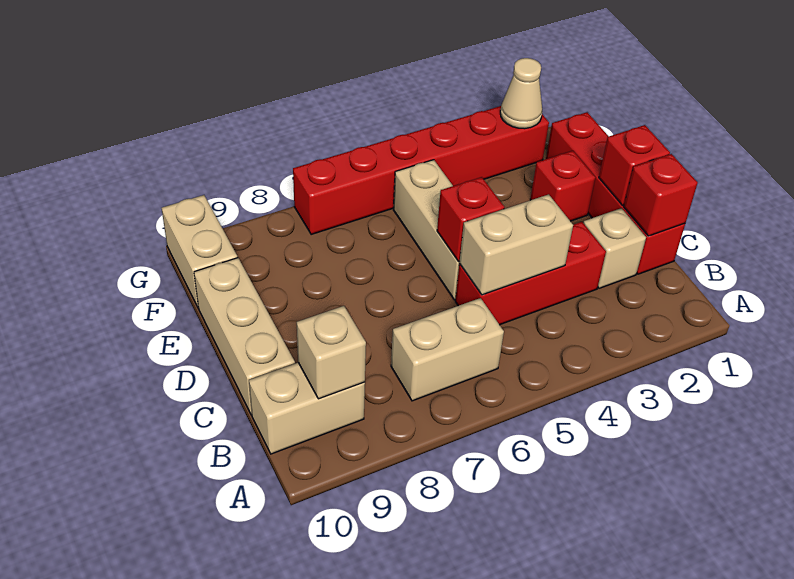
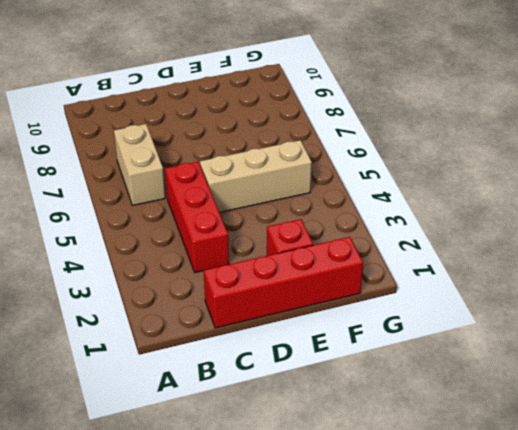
none -> tan brick B9:B10 level 1
none -> tan brick C2 level 1
none -> tan brick C10:E10 level 1

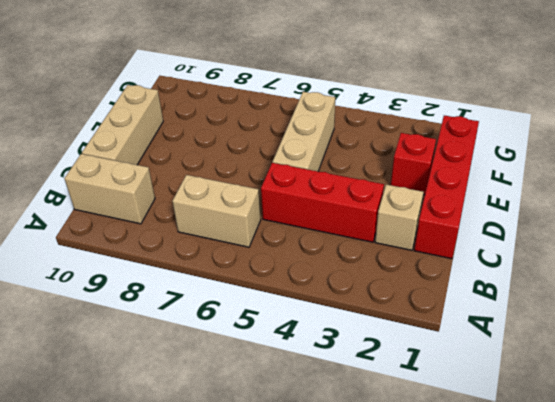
none -> tan brick F10:G10 level 1
none -> red brick G2:G7 level 1
none -> tan brick B9 level 2

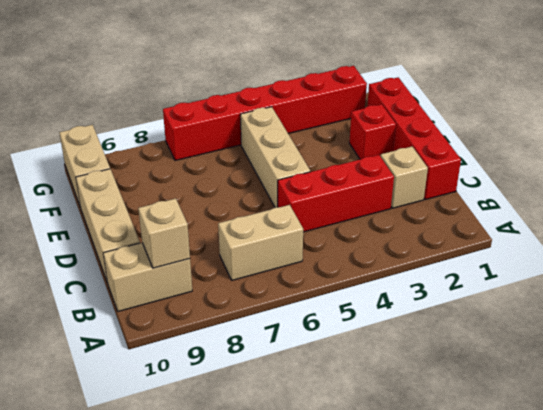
none -> red brick C1 level 2
none -> tan brick C4:C5 level 2
none -> red brick D1 level 2

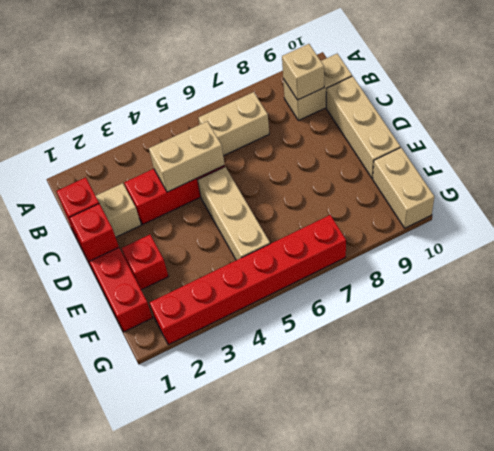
none -> red brick D5 level 2
none -> tan cone G2 level 2

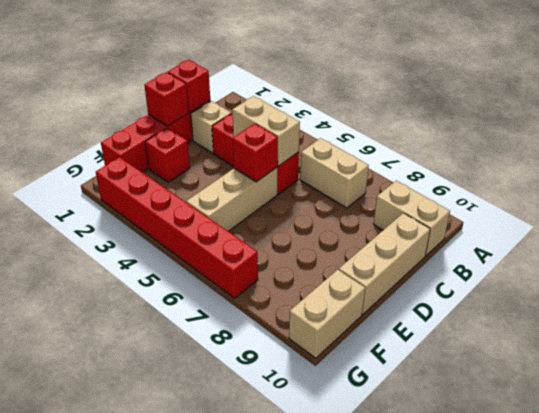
none -> tan brick B9 level 2
none -> tan cone G2 level 2

